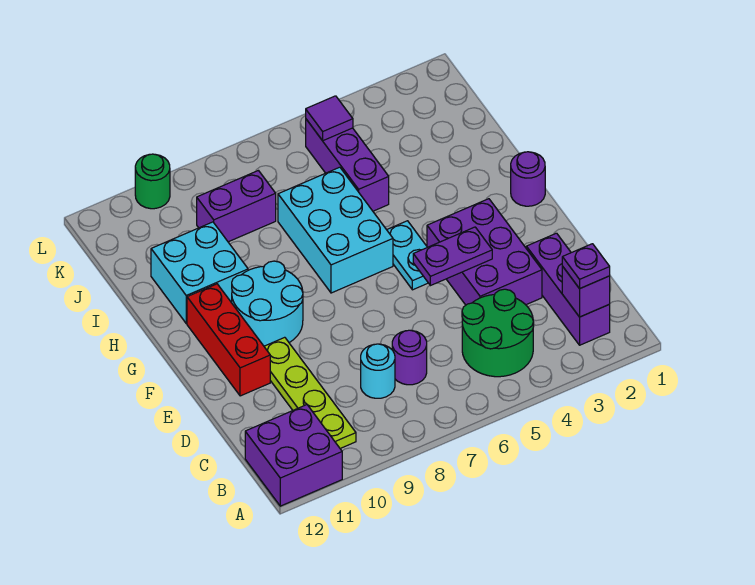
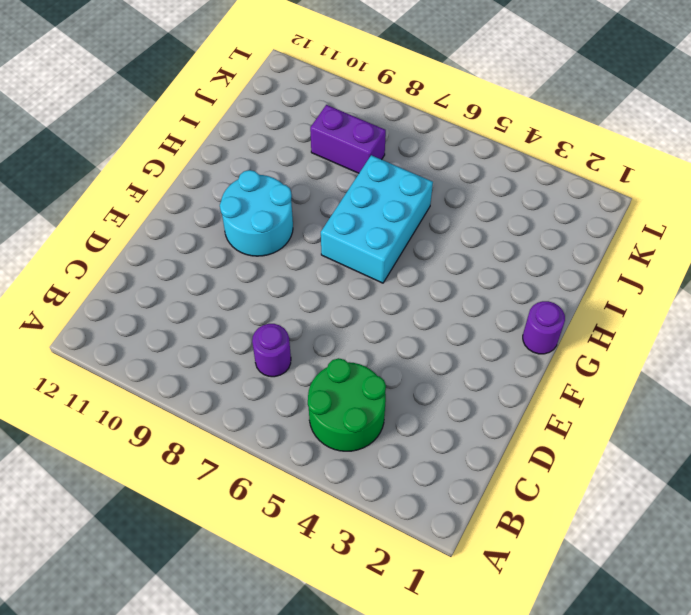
none -> purple brick A11:B12 level 1
none -> purple brick B2:D2 level 1
none -> lime plate B10:E10 level 1

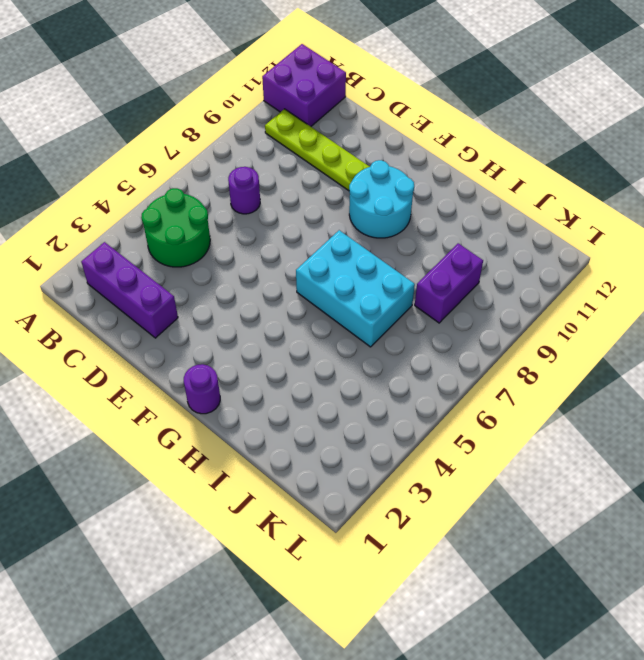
none -> cyan round brick C8 level 1
none -> purple brick D3:F4 level 1
none -> red brick E11:G11 level 1

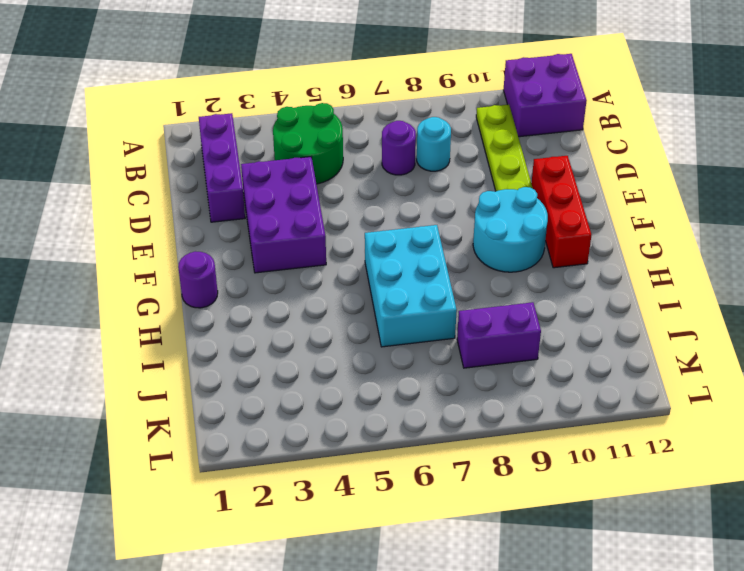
none -> cyan plate F5:G5 level 1
none -> cyan brick H10:I11 level 1
none -> purple brick I5:K5 level 1

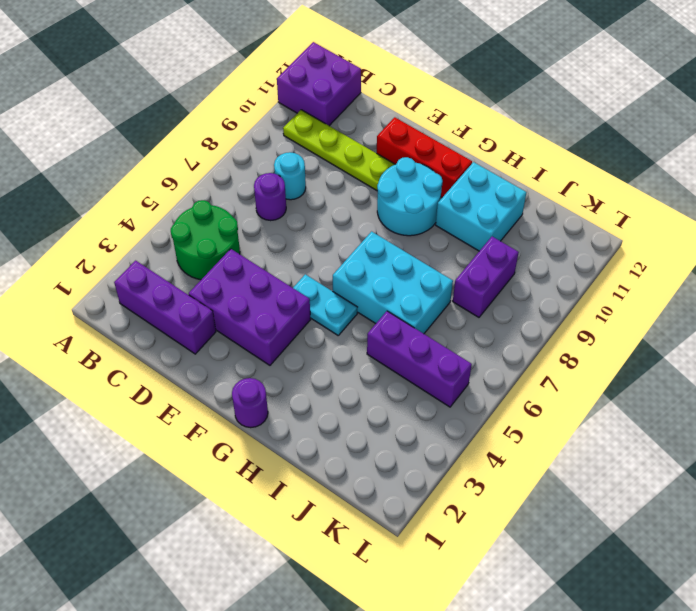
none -> green round brick L10 level 1
none -> purple brick B2 level 2
none -> purple plate E4:E5 level 2

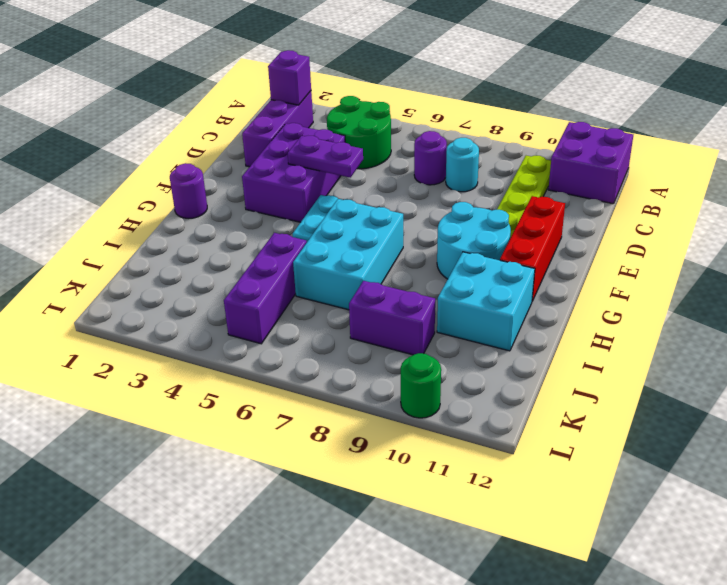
none -> purple tile K5 level 2
none -> purple plate B2 level 3

